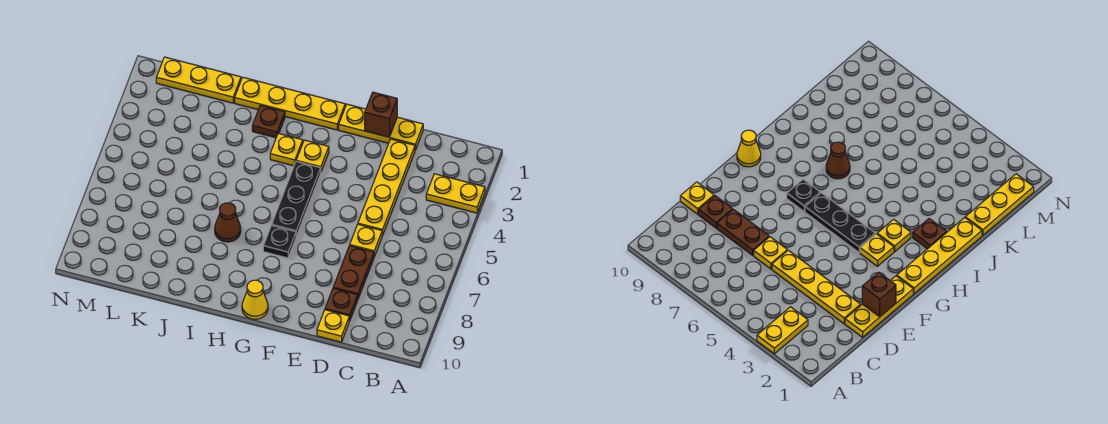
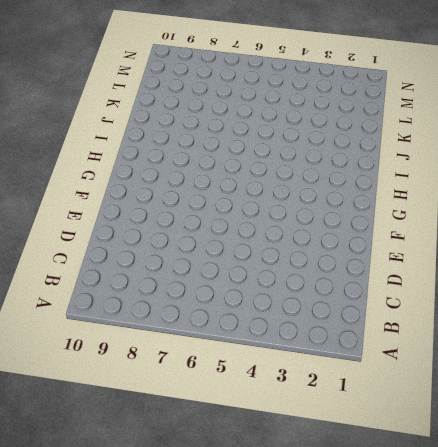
none -> yellow plate A3:B3 level 1
none -> yellow plate D1:F1 level 1
none -> yellow plate D2:D5 level 1

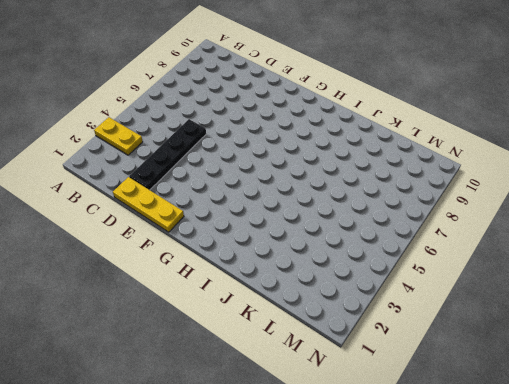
black plate D2:D5 level 1 -> yellow plate D2:D5 level 1
none -> yellow plate D6 level 1
none -> brown plate D7:D8 level 1
none -> brown plate D9 level 1

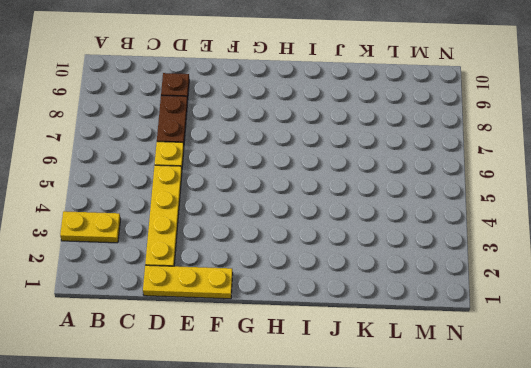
none -> yellow plate D10 level 1
none -> yellow plate G1:J1 level 1
none -> yellow plate G3 level 1

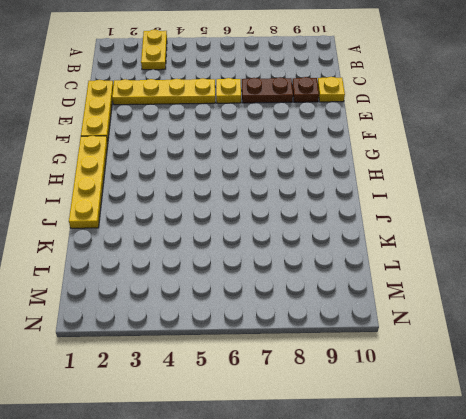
none -> yellow plate G3 level 1
none -> black plate G4:G6 level 1
none -> black plate G7 level 1

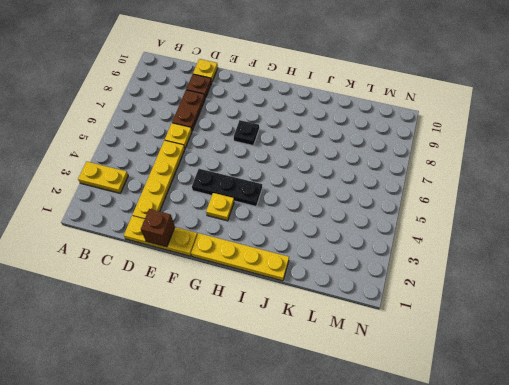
black plate F4:H4 level 1 -> black plate G4:G6 level 1
none -> yellow cone G10 level 1
none -> yellow plate H3 level 1
none -> brown plate I2 level 1

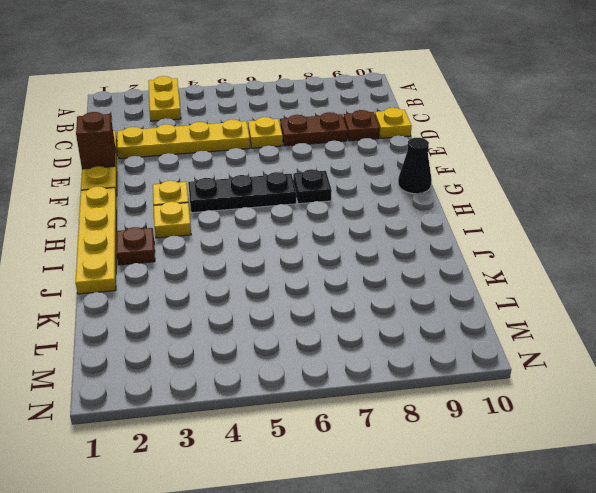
black cone G10 level 1 -> yellow cone G10 level 1
none -> brown cone I7 level 1
none -> yellow plate K1:M1 level 1

